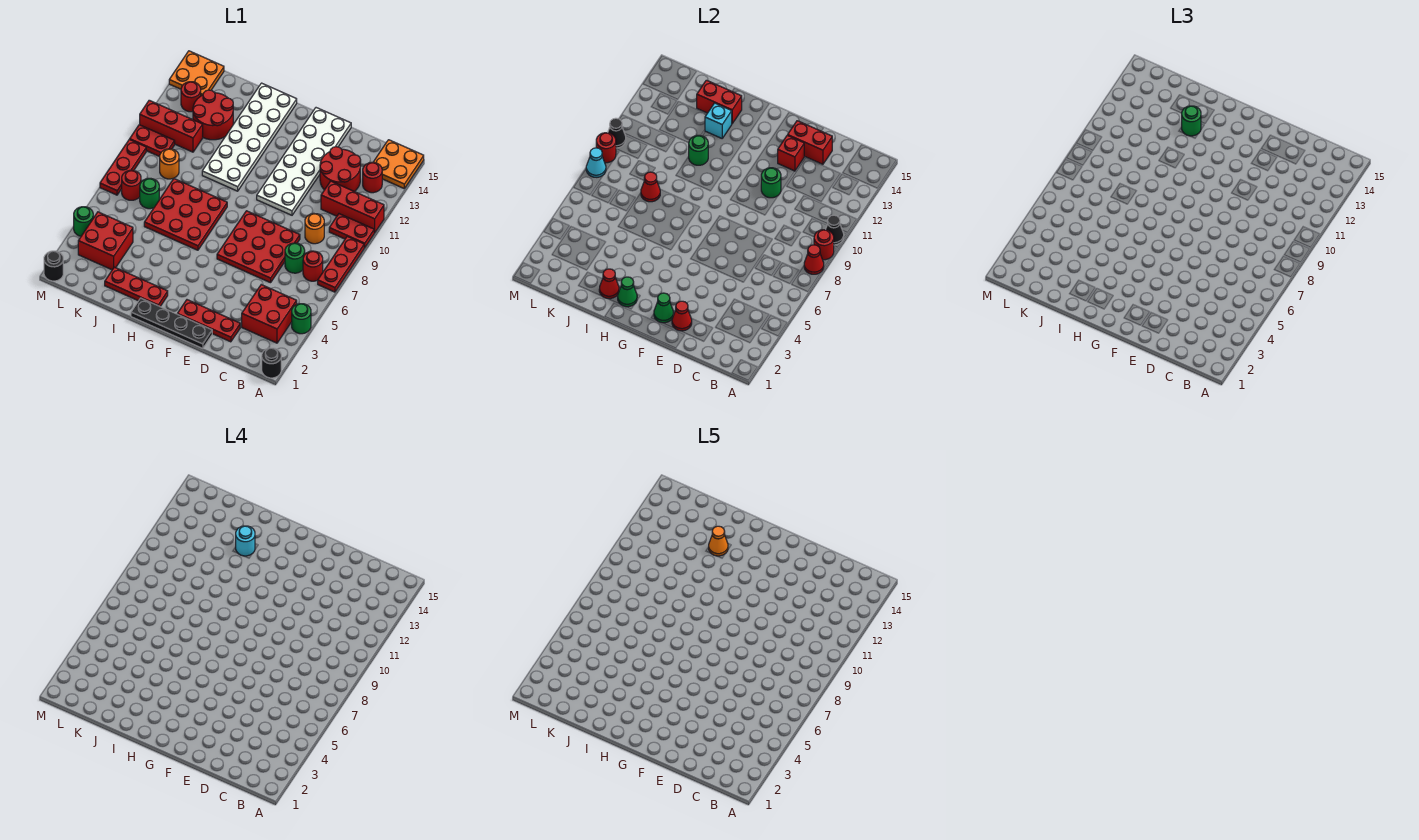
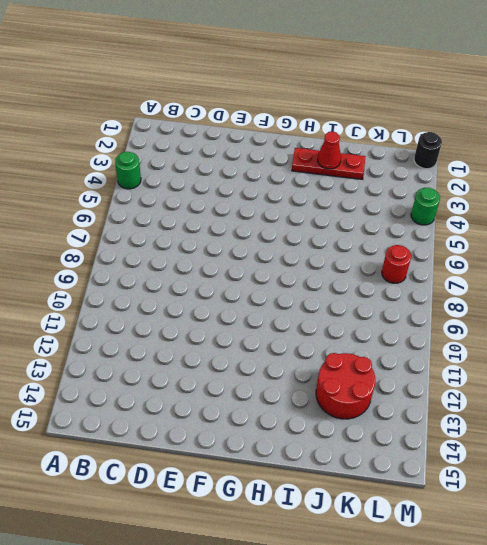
none -> black round brick A1 level 1
none -> red plate A7:A9 level 1
none -> red plate A10:B10 level 1
none -> red brick A11:C11 level 1

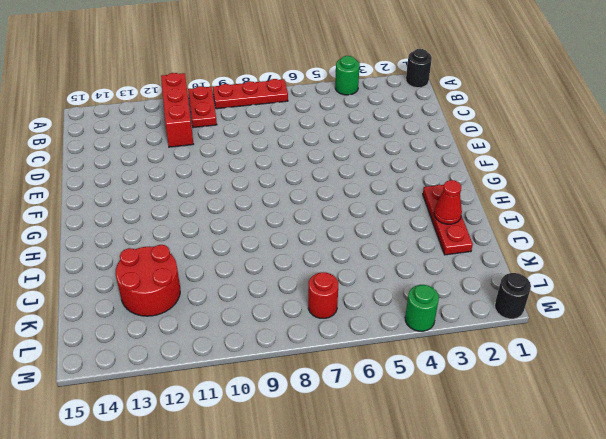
none -> orange plate A14:B15 level 1
none -> red brick B3:C4 level 1
none -> red round brick B7 level 1
none -> red round brick B13 level 1

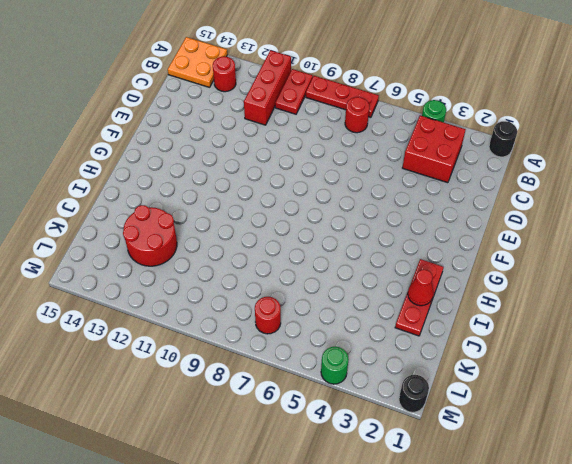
none -> green round brick C7 level 1
none -> orange round brick C9 level 1
none -> red round brick C12:D13 level 1
none -> red plate D2:F2 level 1

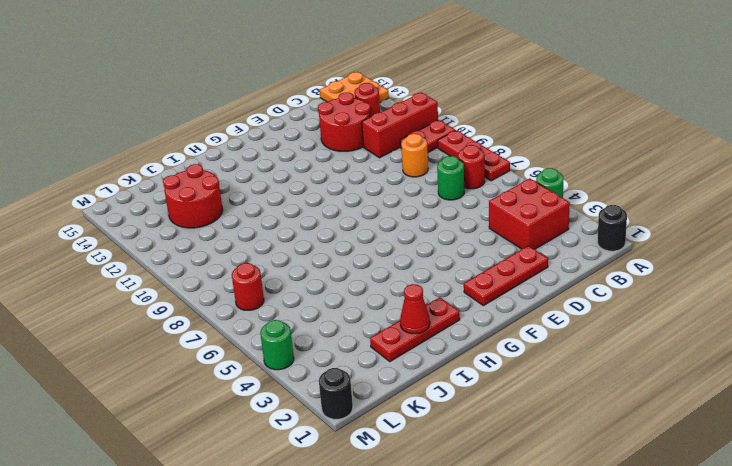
none -> red plate D6:F8 level 1
none -> black plate E1:H1 level 1
none -> white plate E10:F15 level 1
none -> red plate H6:J8 level 1

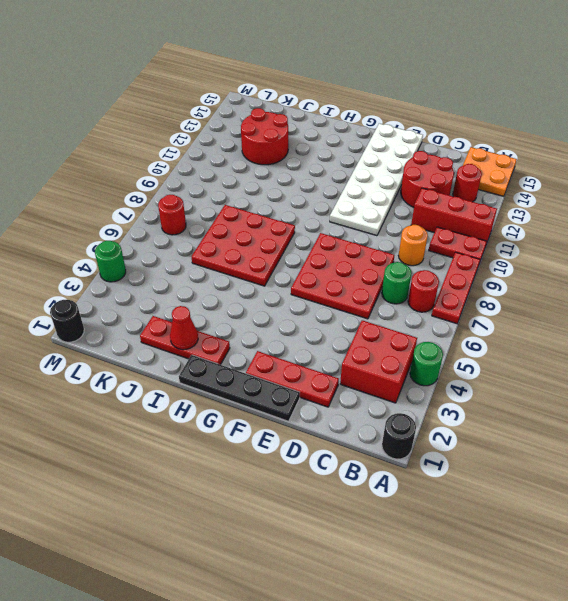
none -> white plate H10:I15 level 1
none -> red brick K3:L4 level 1
none -> green round brick K7 level 1
none -> orange round brick K9 level 1

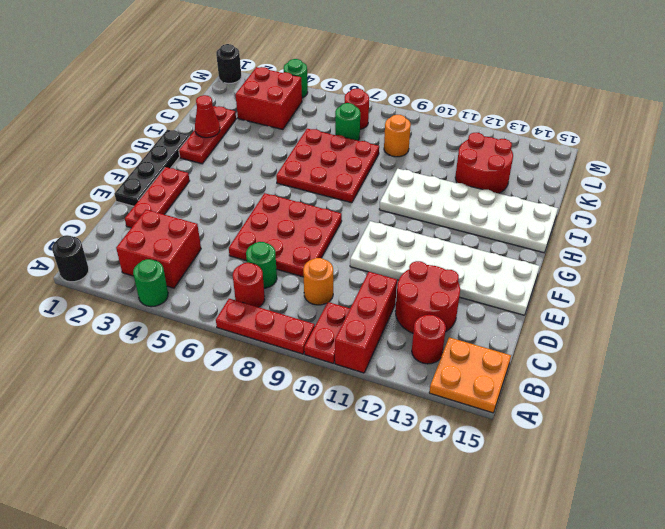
none -> red brick K11:M11 level 1
none -> red plate L10:M10 level 1
none -> red round brick L13 level 1
none -> orange plate L14:M15 level 1

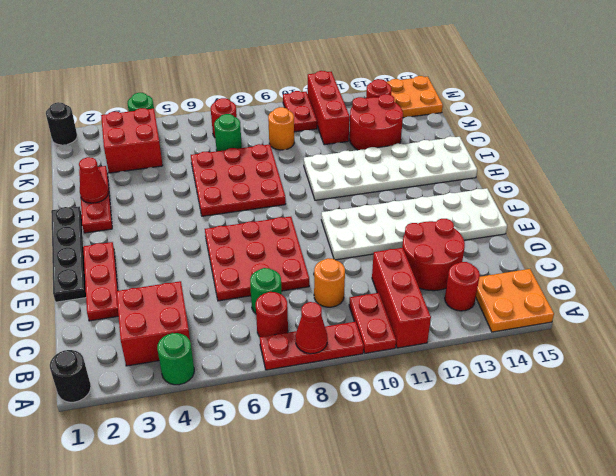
none -> red plate M7:M9 level 1
none -> red round brick A9 level 2
none -> black cone A10 level 2
none -> red brick D14:E14 level 2

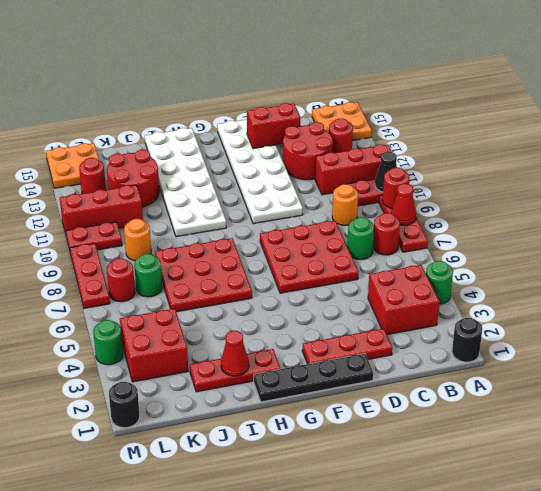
none -> red cone E2 level 2
none -> green round brick E11 level 2
none -> red brick E13 level 2
none -> green cone F2 level 2

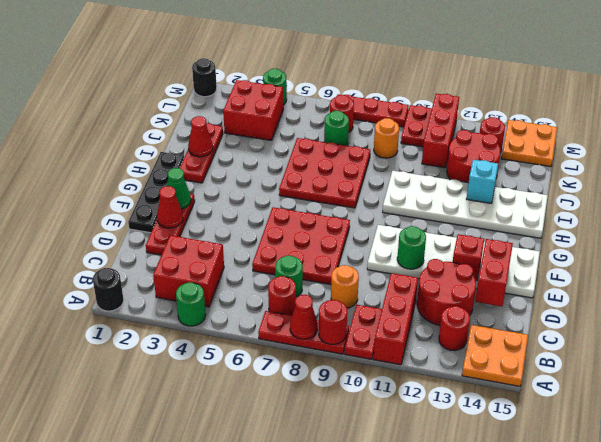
none -> black cone A10 level 2
none -> green cone H2 level 2
none -> green round brick I11 level 2
none -> red brick I14:J14 level 2

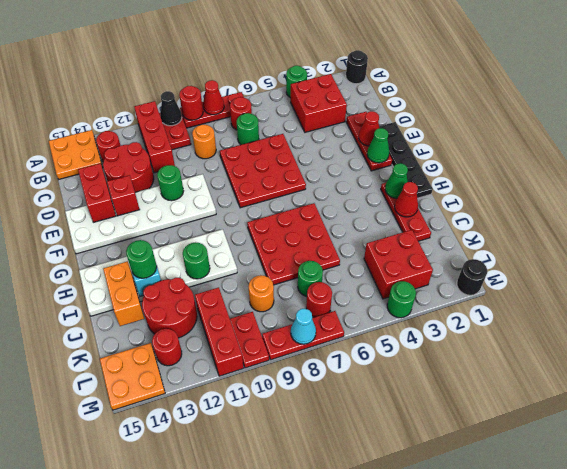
orange brick I14:J14 level 2 -> red brick I14:J14 level 2
none -> red cone J8 level 2
none -> red round brick M9 level 2
none -> black cone M10 level 2
none -> cyan round brick I13 level 4

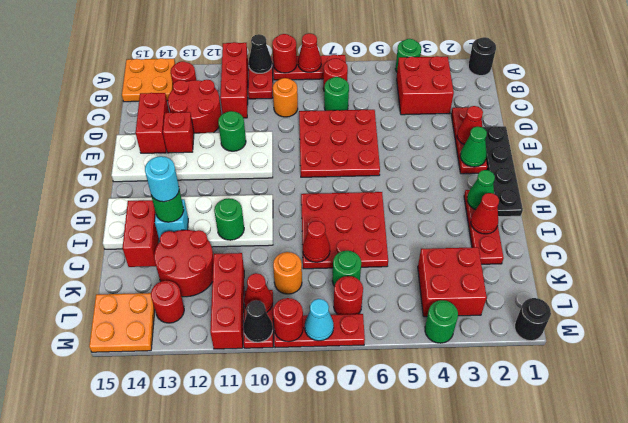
red cone L10 level 2 -> none
none -> orange cone I13 level 5

